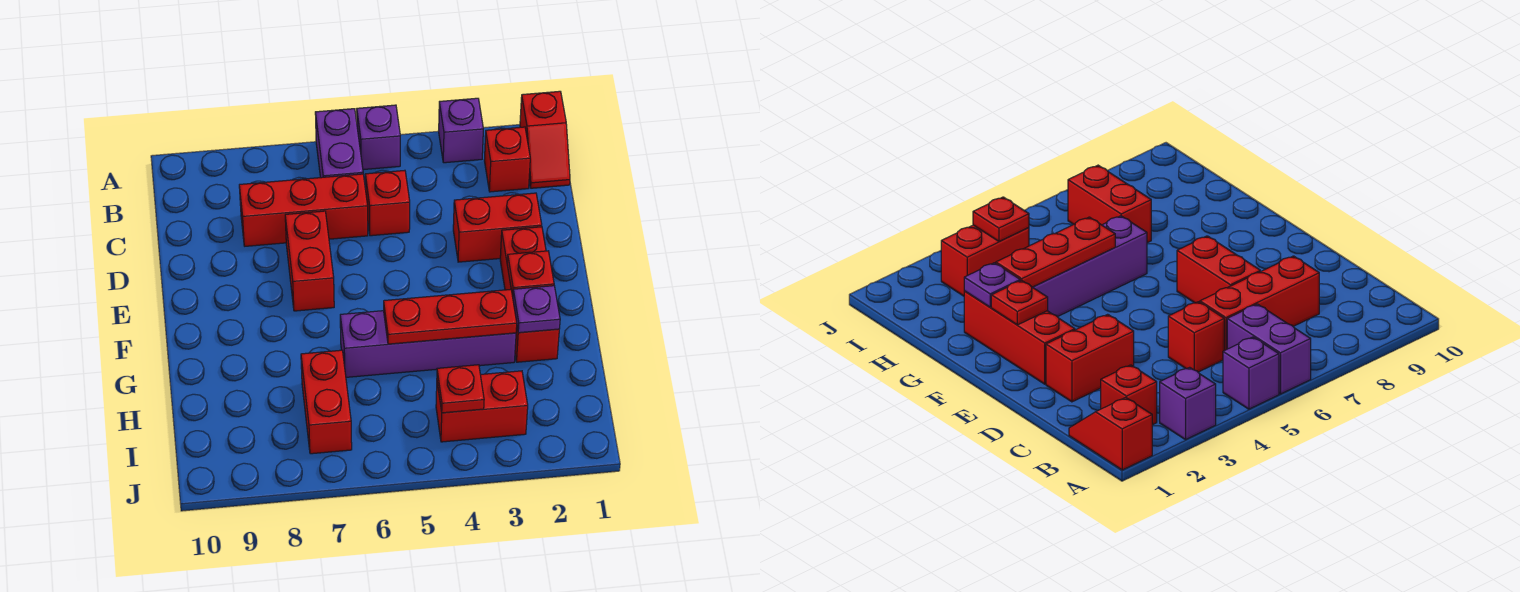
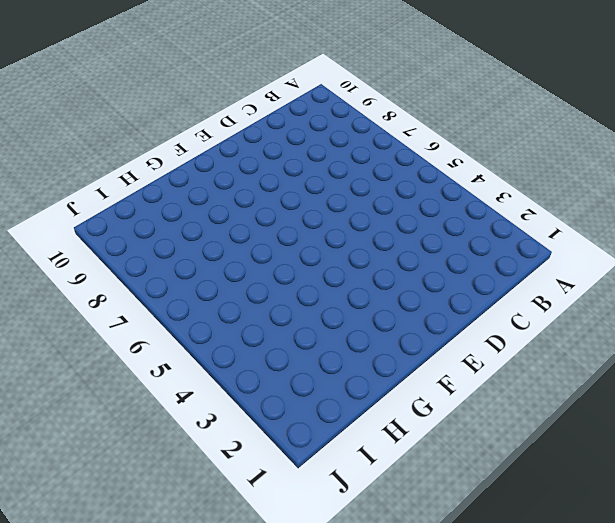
none -> red slope A1:B1 level 1 top A
none -> purple brick A3 level 1
none -> purple brick A5 level 1

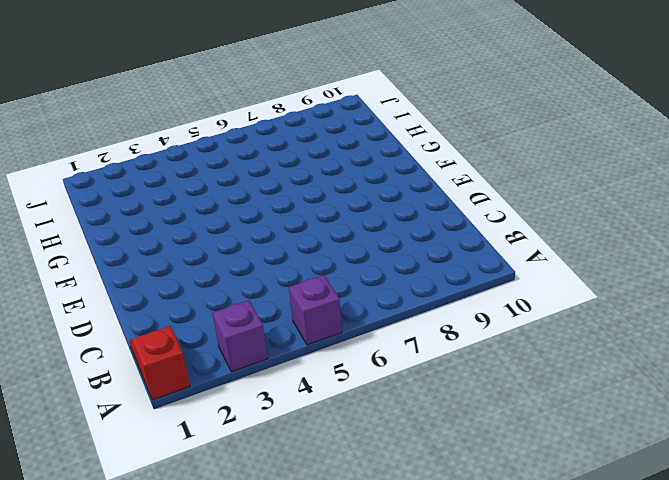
none -> purple brick A6:B6 level 1
none -> red brick B2 level 1
none -> red brick C5 level 1

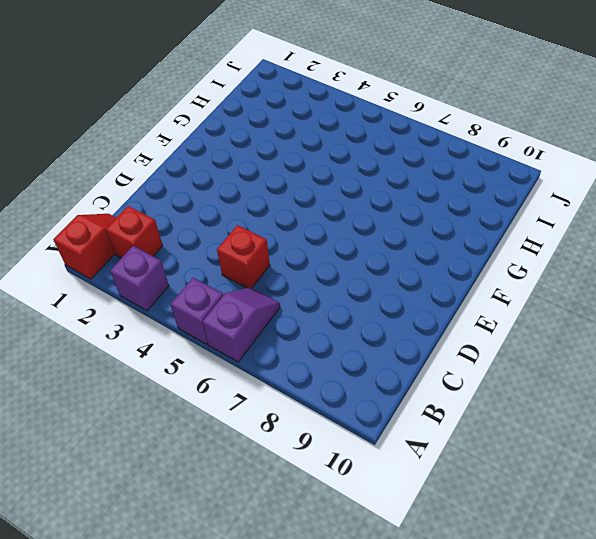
purple slope A6:B6 level 1 top A -> purple brick A6:B6 level 1
none -> red brick C6:C8 level 1
none -> red brick D2:D3 level 1
none -> red brick D7:E7 level 1

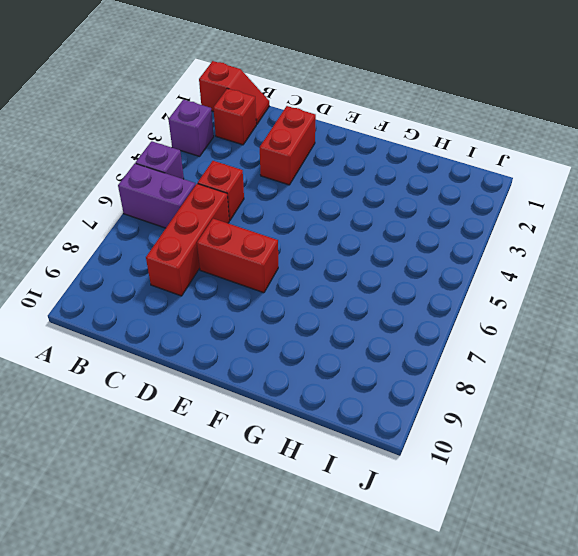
none -> red brick E2:G2 level 1
none -> purple brick G3:G6 level 1
none -> red brick H7:I7 level 1

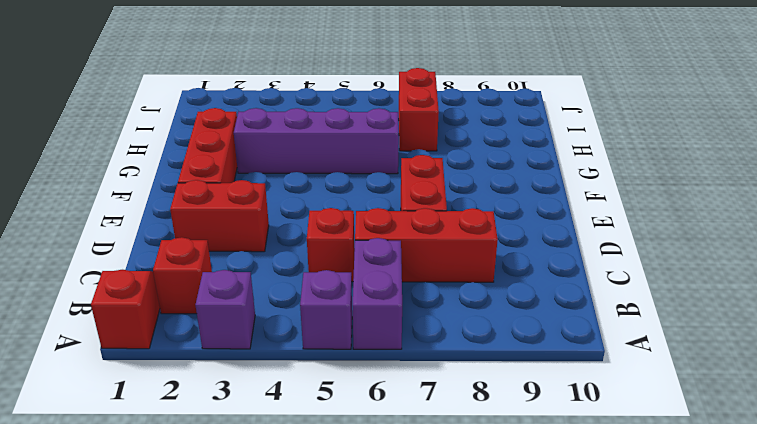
none -> red brick I3:I4 level 1
none -> red plate F2 level 2
none -> purple plate G2 level 2

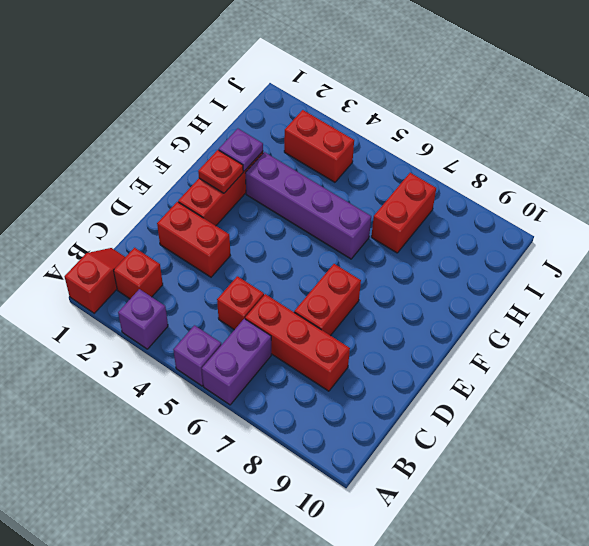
none -> red plate G3:G5 level 2
none -> red plate I4 level 2

